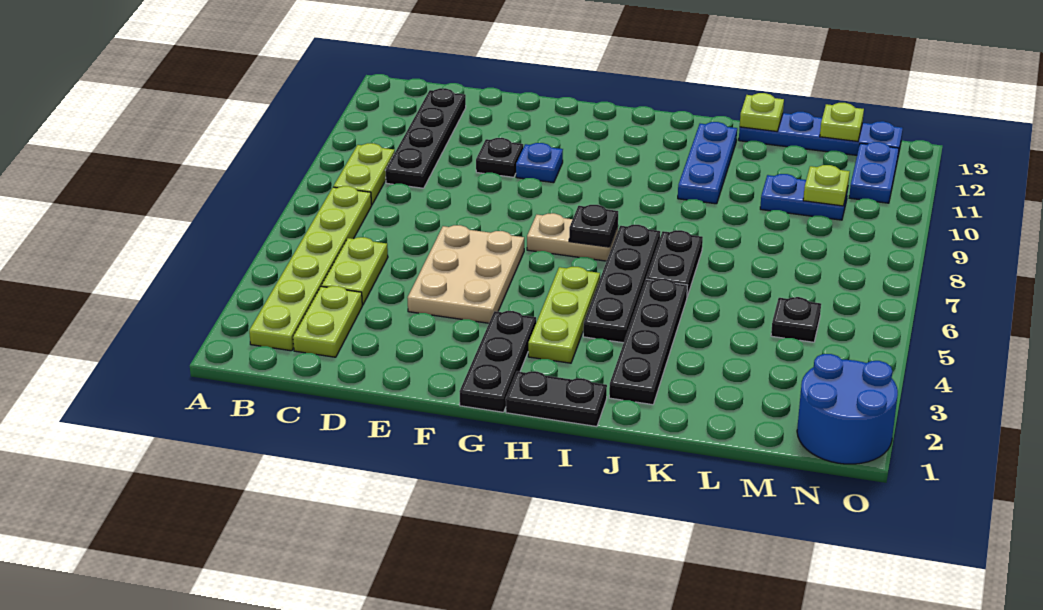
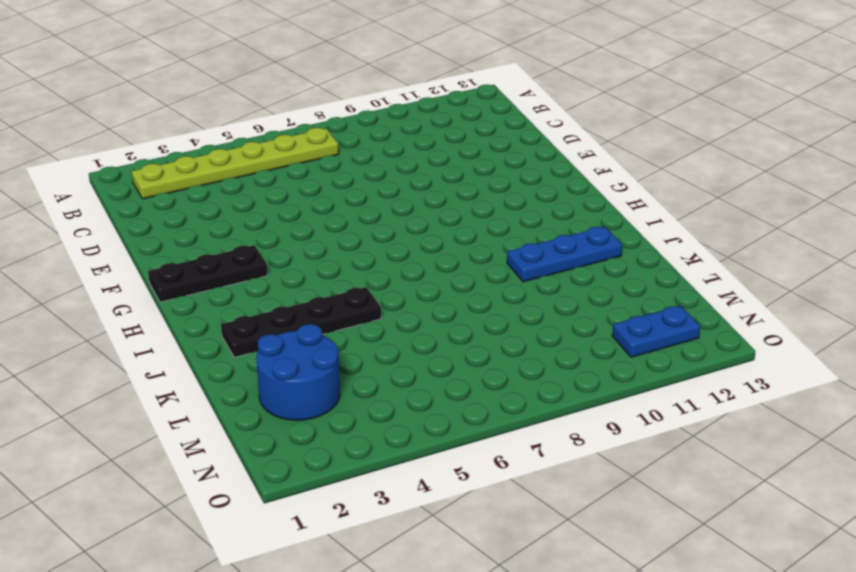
blue round brick L2:M3 level 1 -> blue round brick N1:O2 level 1
none -> lime plate B8:B9 level 1
none -> lime plate C2:C3 level 1
none -> lime plate C4:C5 level 1

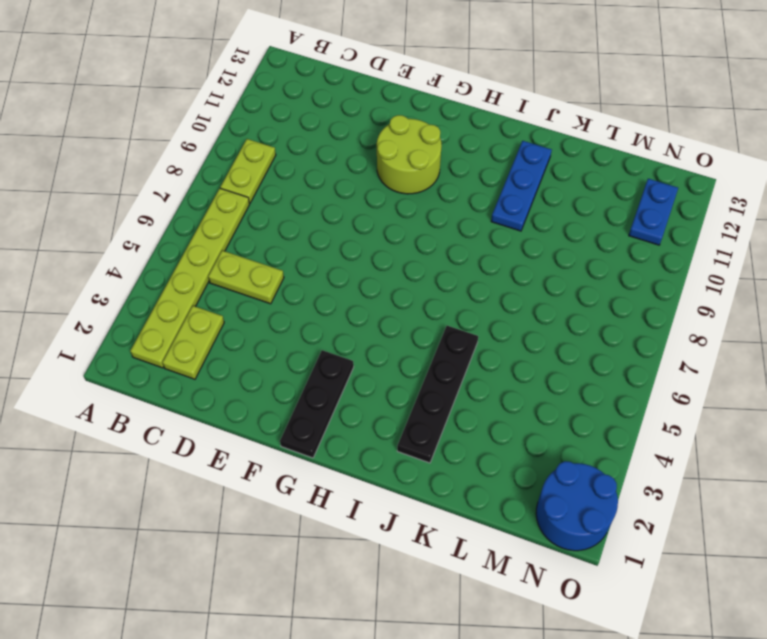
lime plate C5:D5 level 1 -> lime plate C4:C5 level 1
lime round brick F10:G11 level 1 -> blue plate F10 level 1
none -> black plate C9:C12 level 1
none -> tan plate E4:F6 level 1
none -> black plate E10 level 1

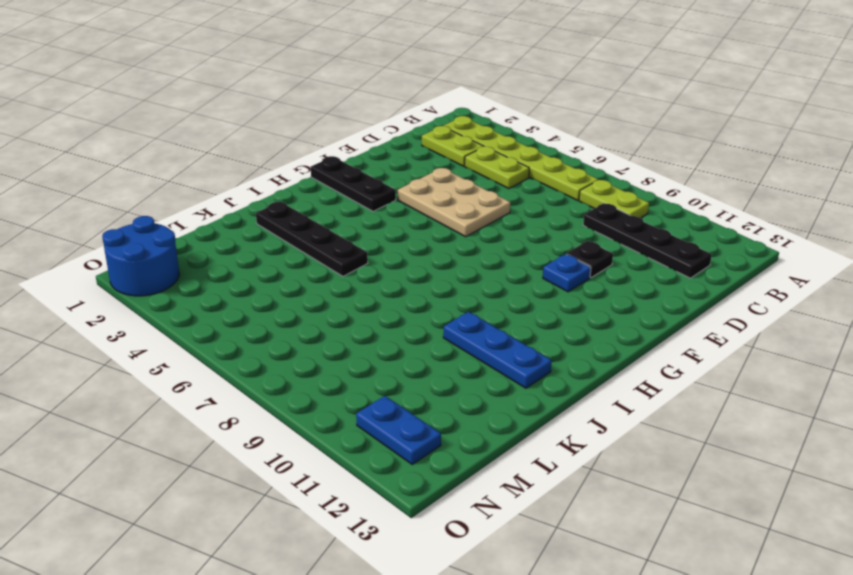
none -> tan plate G7:H7 level 1
none -> black plate H1:I1 level 1
none -> lime plate H3:H5 level 1

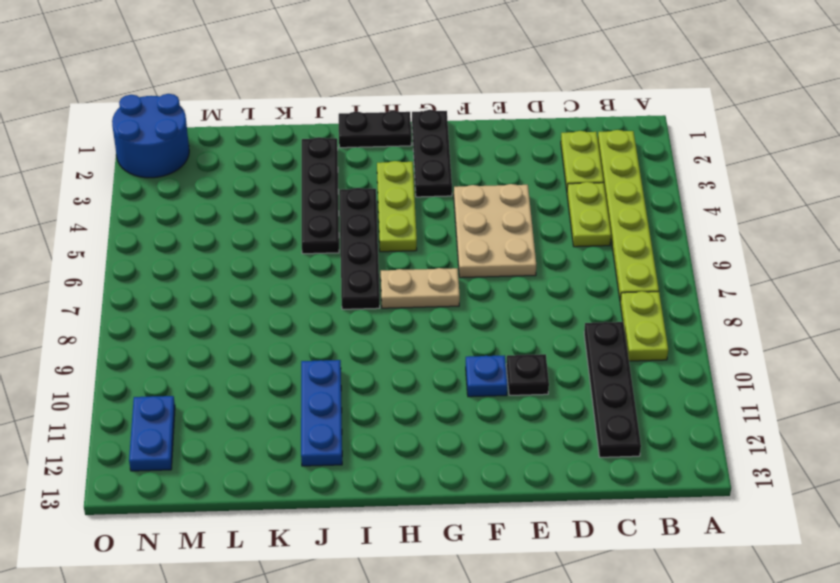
none -> black plate J6:J7 level 1
none -> blue plate K13:N13 level 1
none -> blue plate L10:M10 level 1

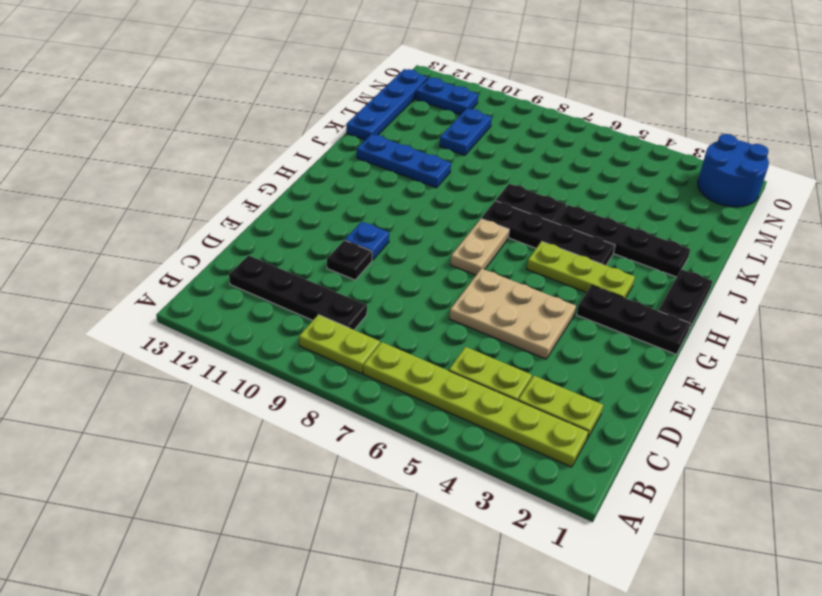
none -> black plate M5 level 1
none -> black plate H7 level 2
none -> lime plate K13 level 2

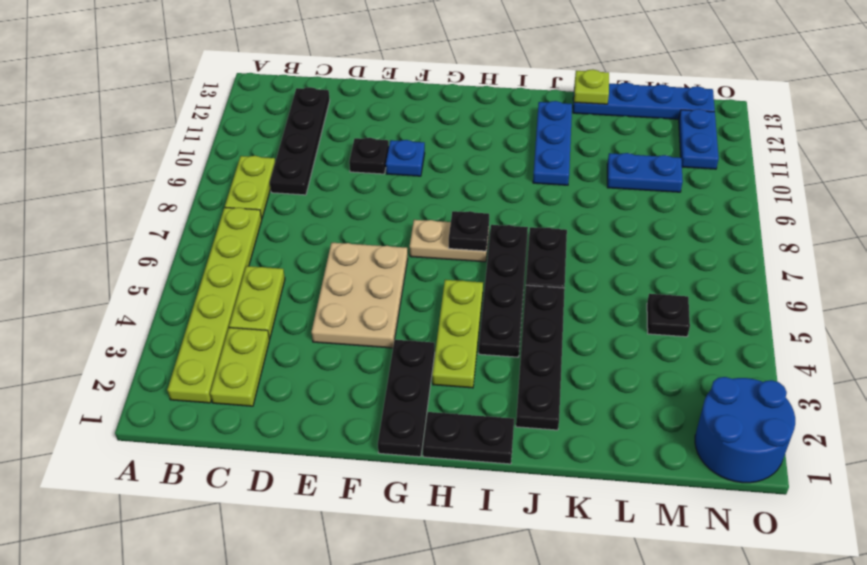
none -> lime plate M10 level 2
none -> lime plate M13 level 2

